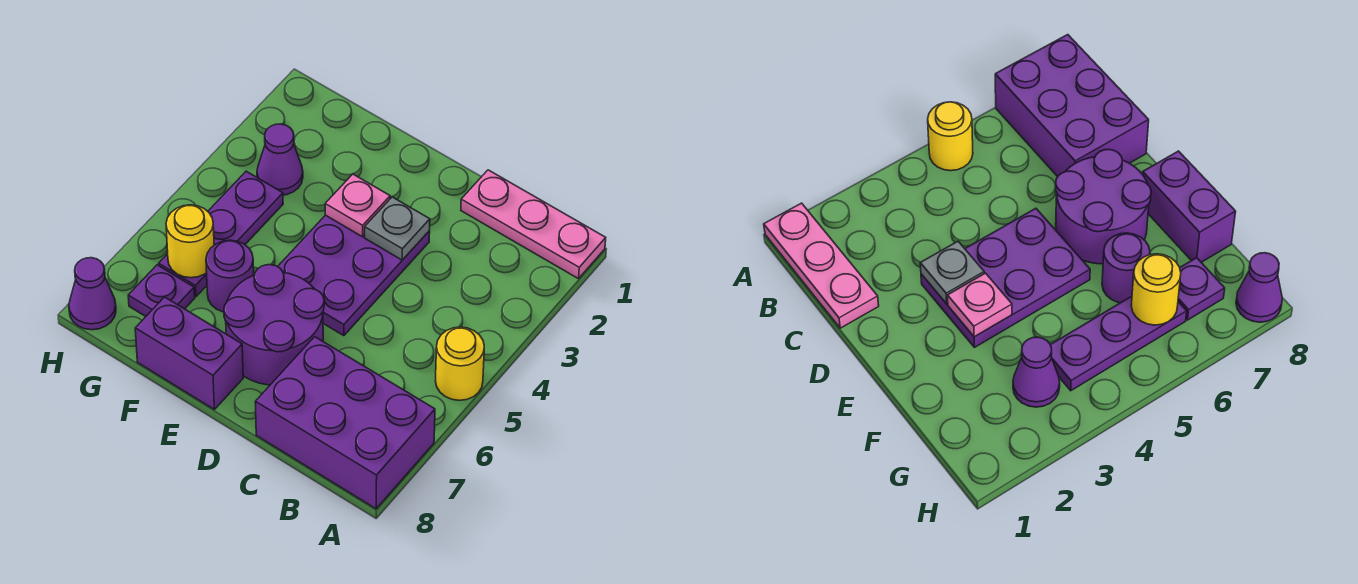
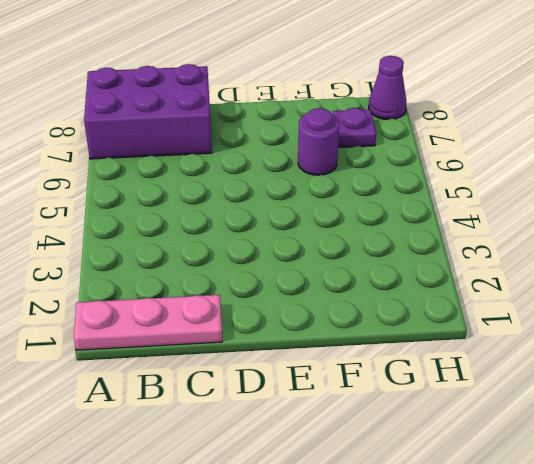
none -> yellow round brick A5 level 1
none -> purple plate D3:E5 level 1
none -> purple round brick D6:E7 level 1

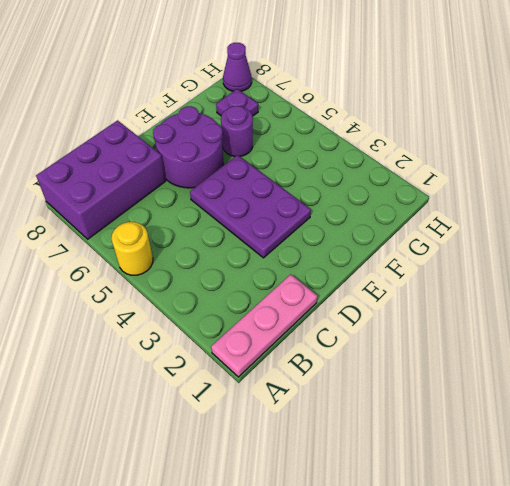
none -> purple brick E8:F8 level 1
none -> purple cone G3 level 1
none -> purple plate G4:G6 level 1

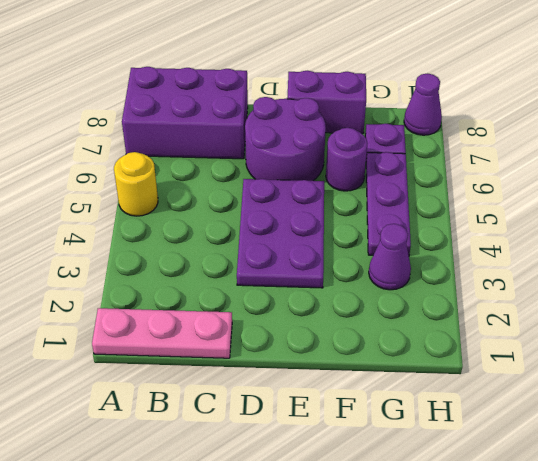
none -> grey plate D3 level 2
none -> pink plate E3 level 2
none -> yellow round brick G6 level 2

